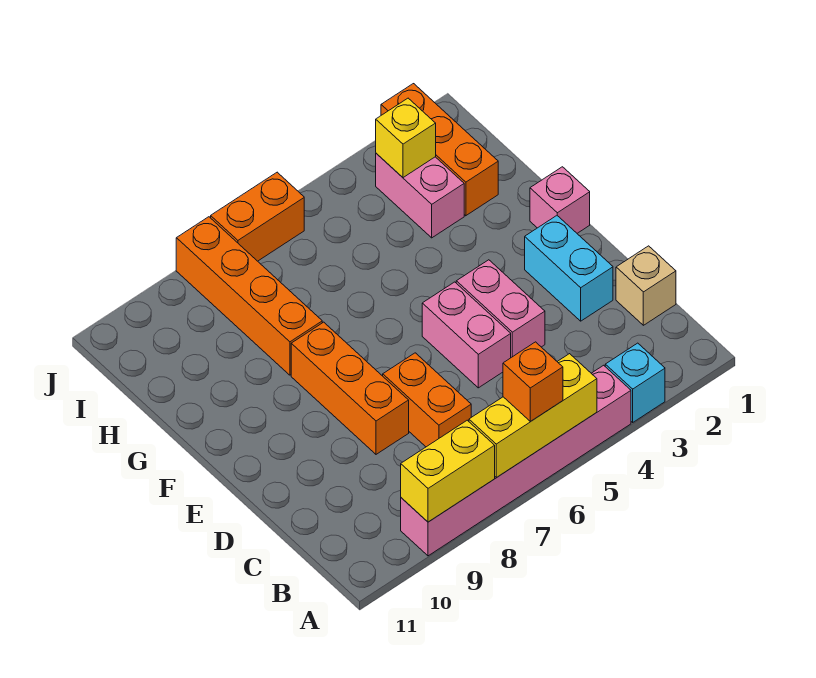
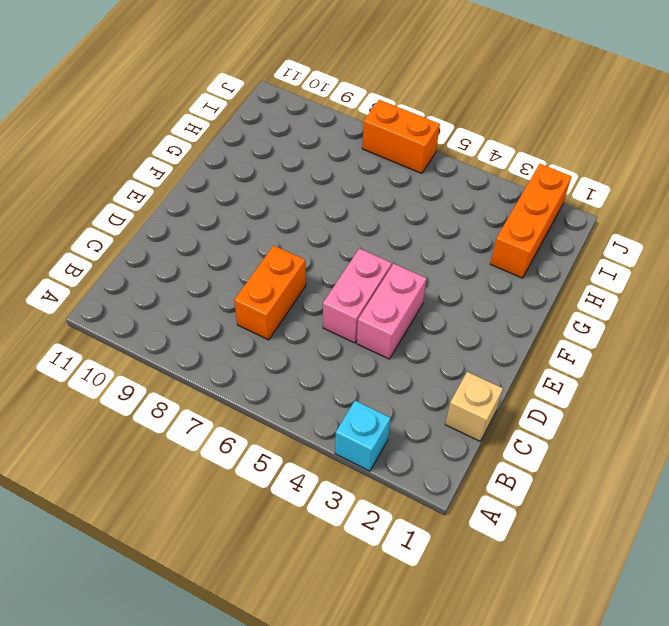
none -> pink brick A4:A9 level 1
none -> cyan brick D2:E2 level 1
none -> orange brick D8:F8 level 1

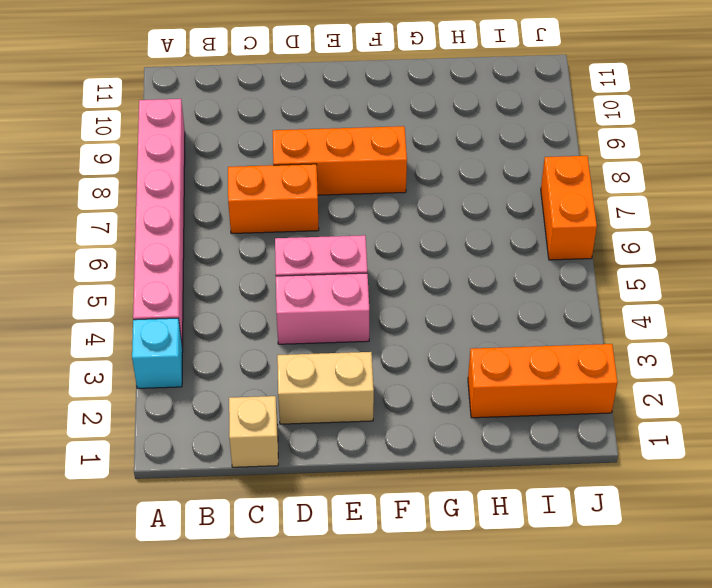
tan brick D2:E2 level 1 -> cyan brick D2:E2 level 1
none -> pink brick F1 level 1
none -> orange brick G8:J8 level 1
none -> pink brick H3:I3 level 1

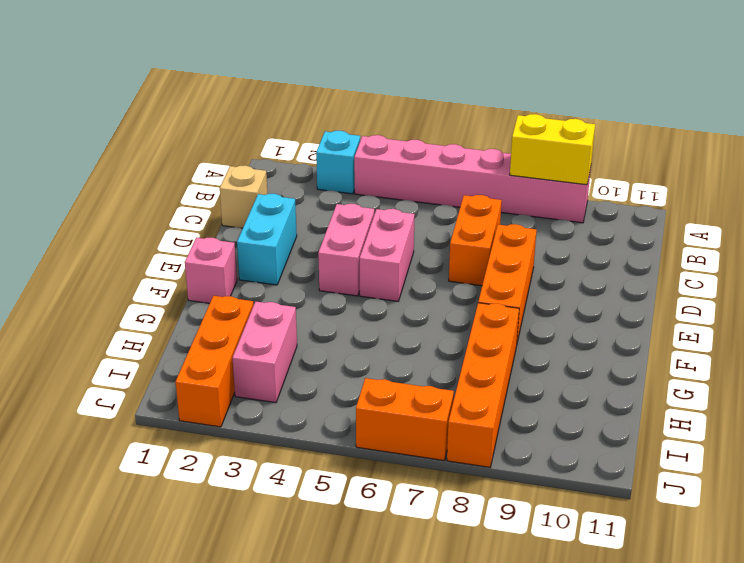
none -> yellow brick A5:A7 level 2
none -> yellow brick I3 level 2
none -> orange brick A6 level 3

